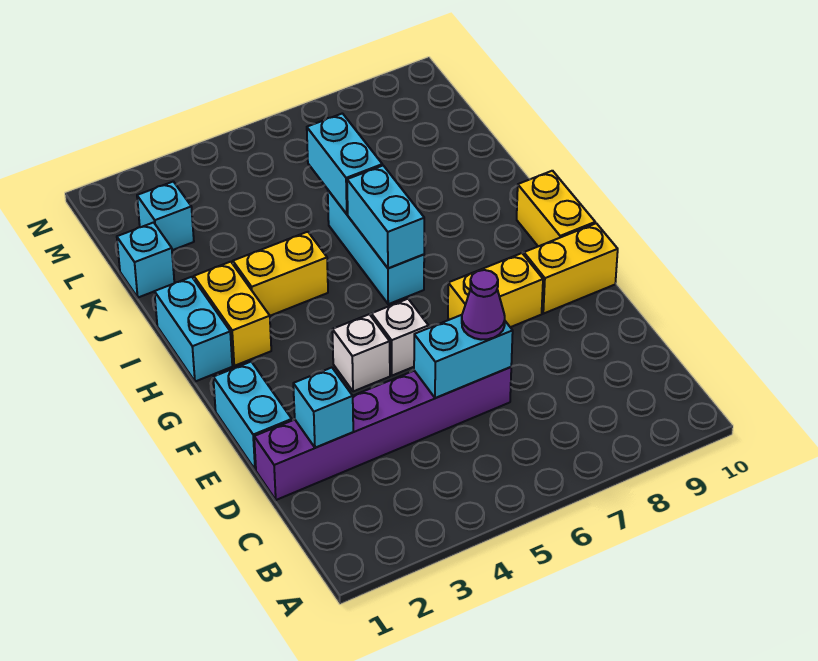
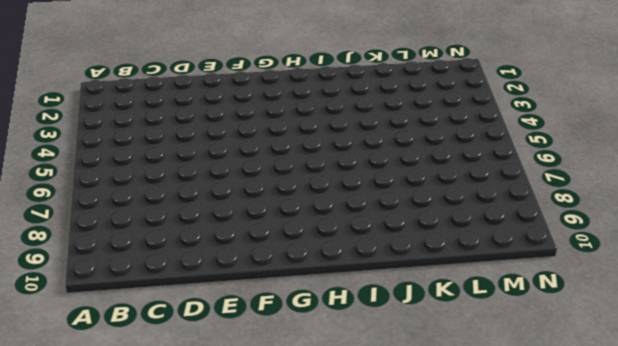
none -> purple brick D1:D6 level 1
none -> cyan brick E1:F1 level 1
none -> white brick F4 level 1

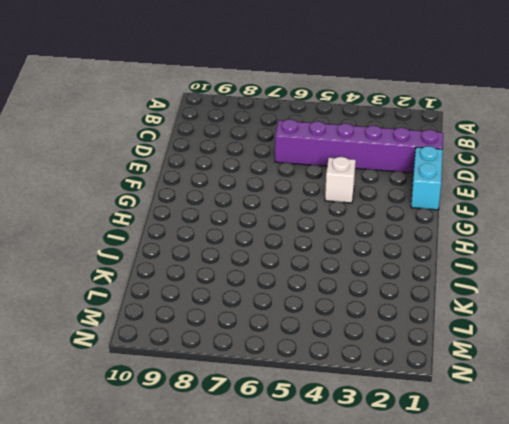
none -> white brick F5 level 1
none -> yellow brick F7:F8 level 1
none -> yellow brick F9:F10 level 1

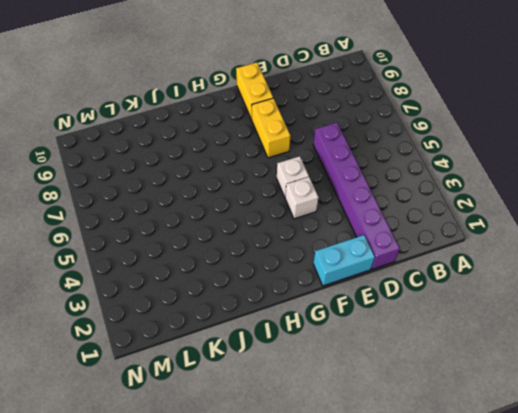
none -> yellow brick G10:H10 level 1
none -> cyan brick H1:I1 level 1
none -> yellow brick H2:I2 level 1

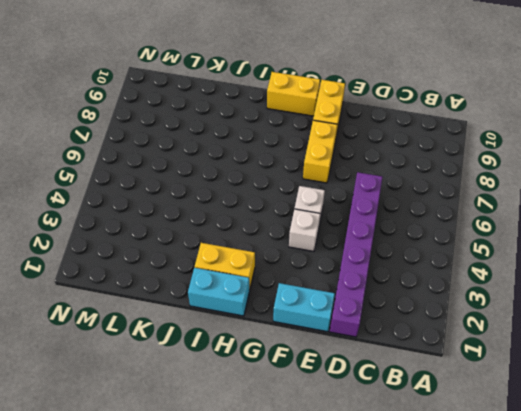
none -> cyan brick H6:J6 level 1
none -> yellow brick I3:I4 level 1
none -> cyan brick K1 level 1

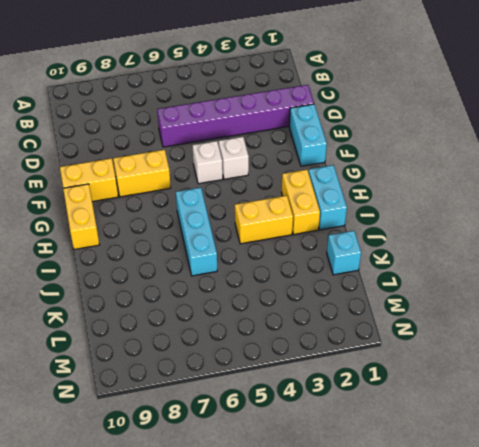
none -> cyan brick L2 level 1
none -> cyan brick D2 level 2
none -> cyan brick D5:D6 level 2

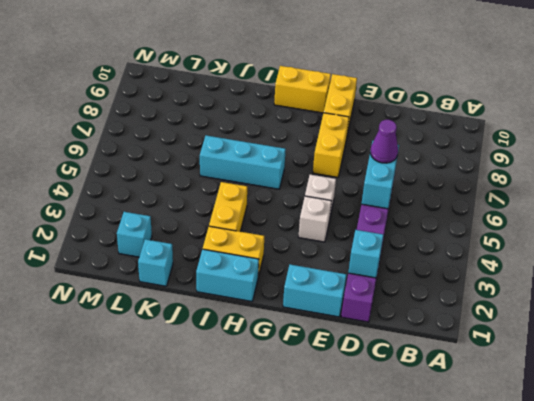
none -> cyan brick H6:I6 level 2
none -> cyan brick J6:K6 level 2

